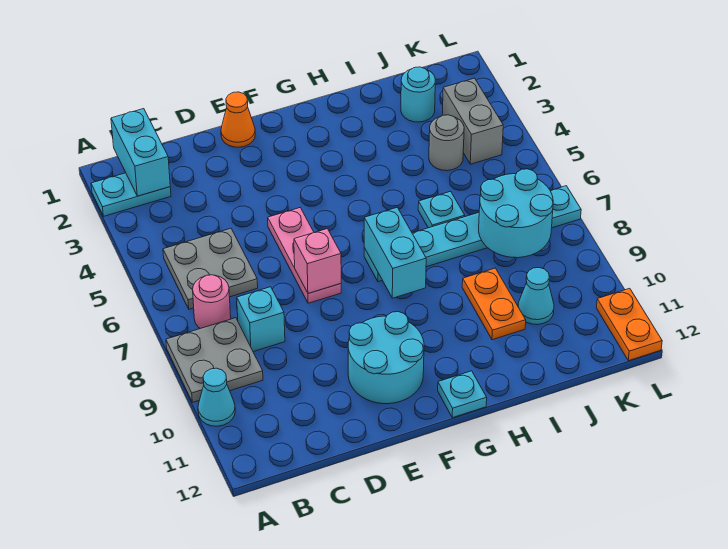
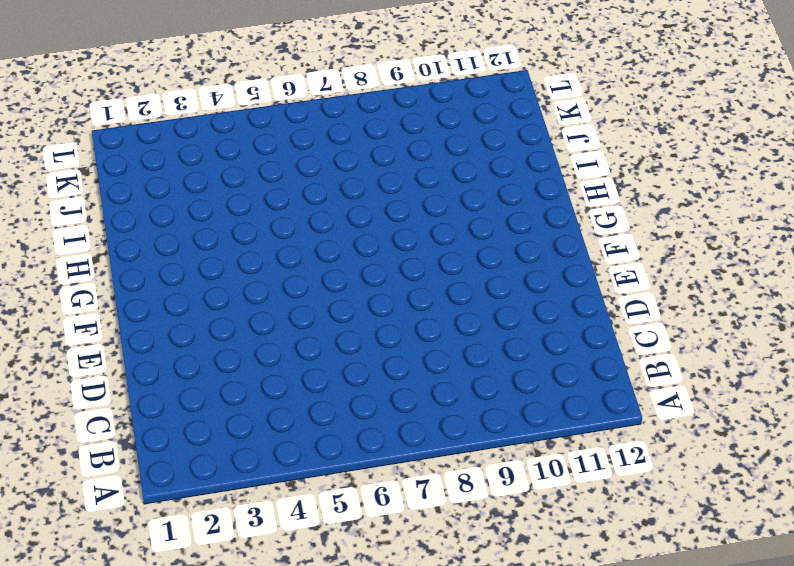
none -> cyan plate A2:B2 level 1
none -> grey plate A8:B9 level 1
none -> cyan cone A10 level 1

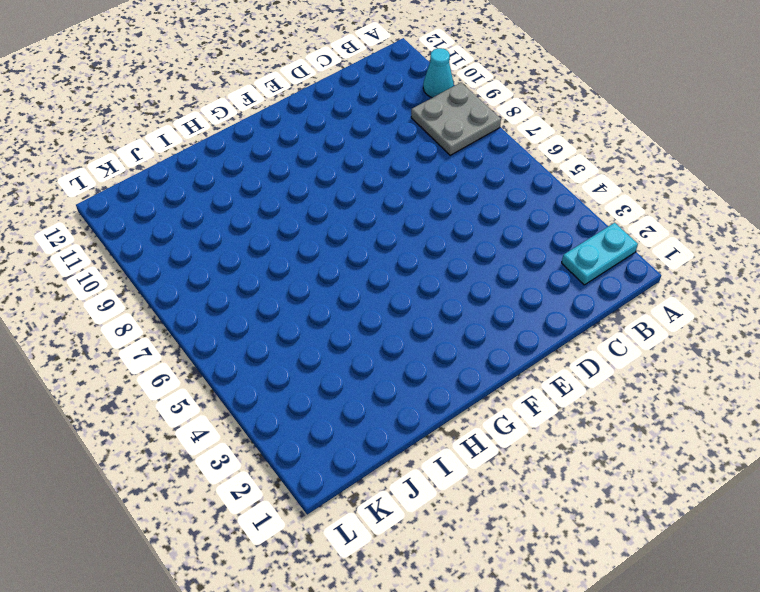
none -> grey plate B5:C6 level 1
none -> pink round brick B7 level 1
none -> cyan brick C8 level 1

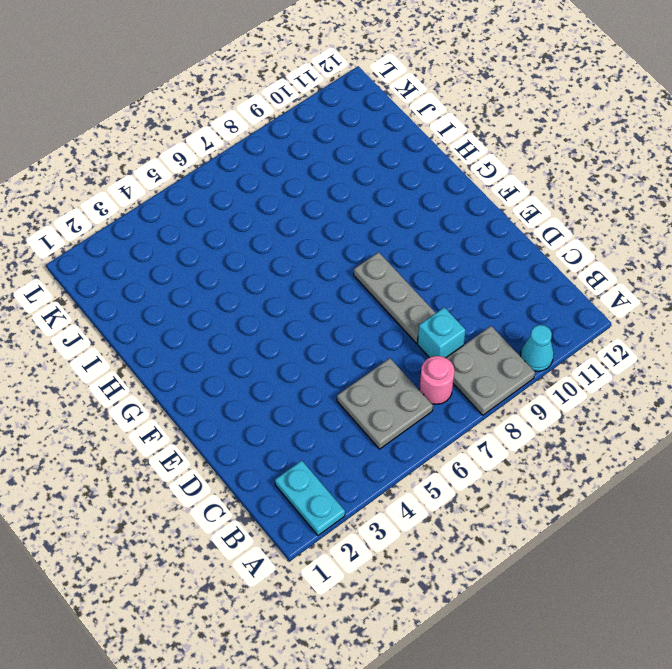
grey plate D8:F8 level 1 -> none
none -> orange cone E1 level 1
none -> pink plate E5:E7 level 1
none -> cyan round brick E10:F11 level 1

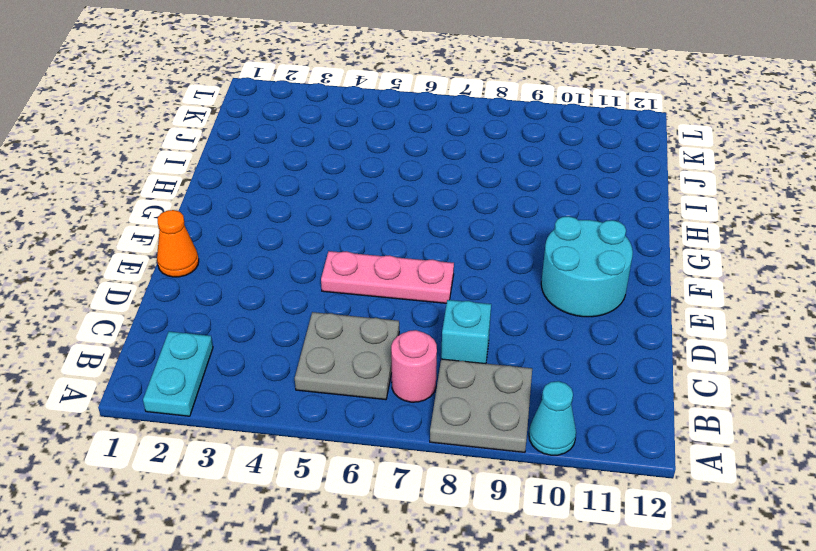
none -> cyan plate G7:L7 level 1
none -> cyan plate G12 level 1
none -> cyan plate I6 level 1

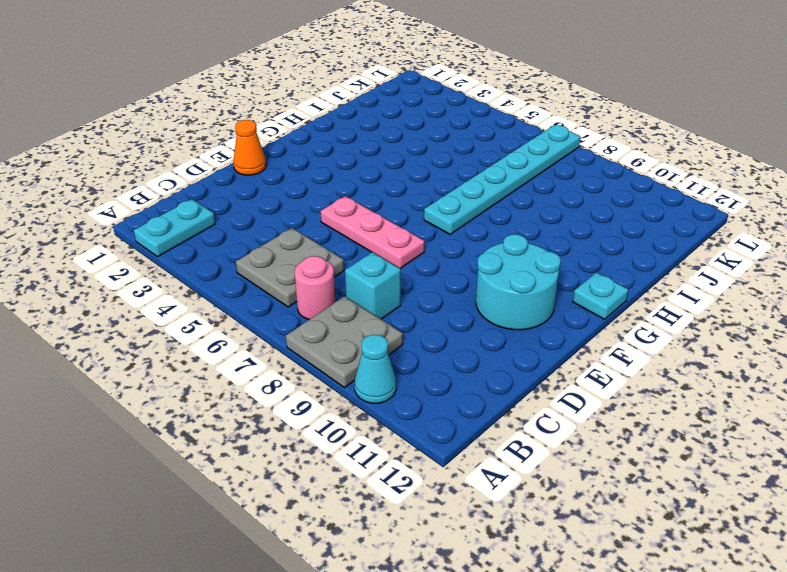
none -> cyan plate I6 level 1
none -> orange plate I9:I10 level 1
none -> cyan round brick J2 level 1

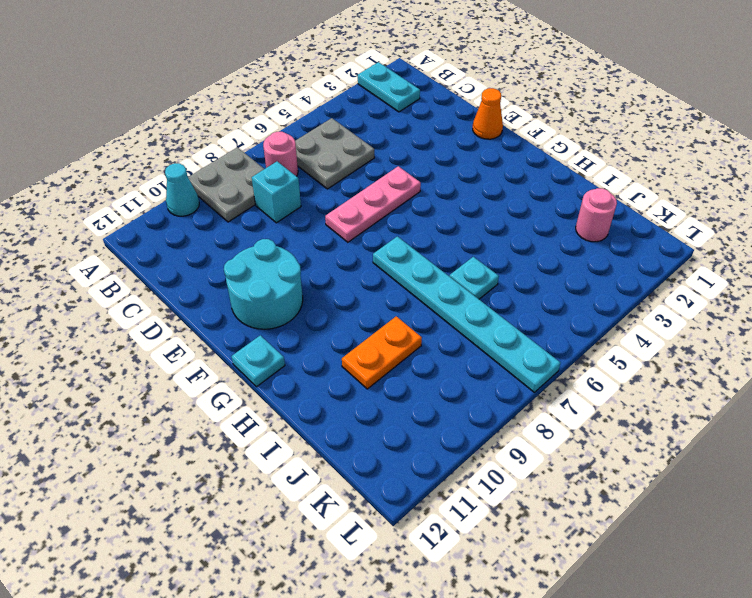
pink round brick J2 level 1 -> cyan round brick J2 level 1
none -> grey round brick J4 level 1
none -> cyan cone J10 level 1
none -> grey brick K3:K4 level 1

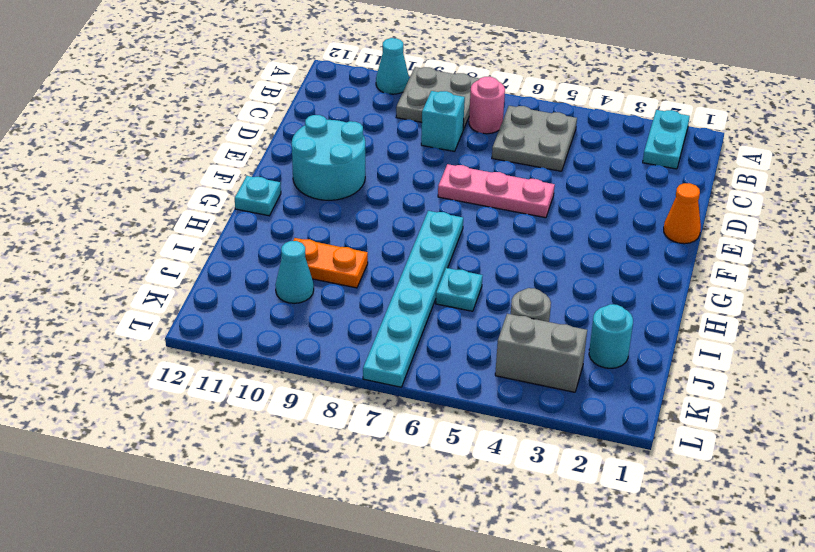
none -> orange plate L11:L12 level 1
none -> cyan brick B1:B2 level 2
none -> pink brick E7 level 2

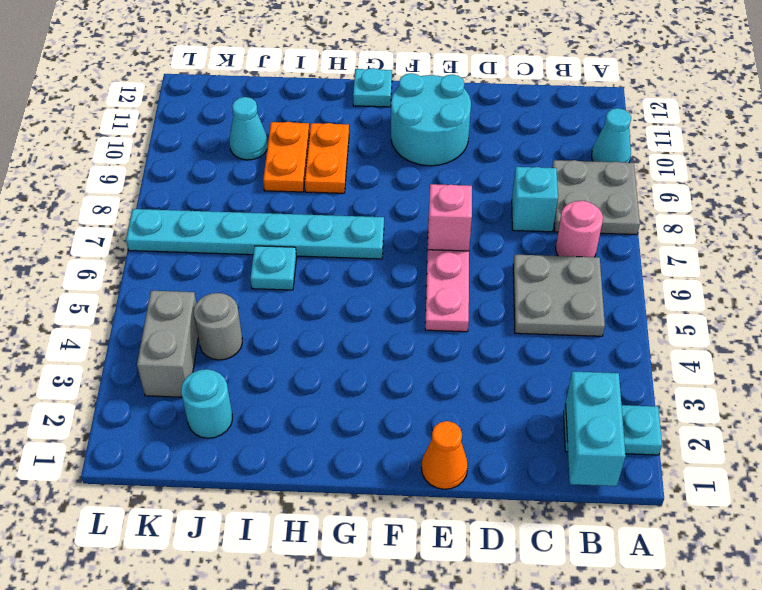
orange plate H9:H10 level 1 -> orange plate L11:L12 level 1
none -> cyan brick G7:G8 level 2
none -> cyan round brick J7:K8 level 2

